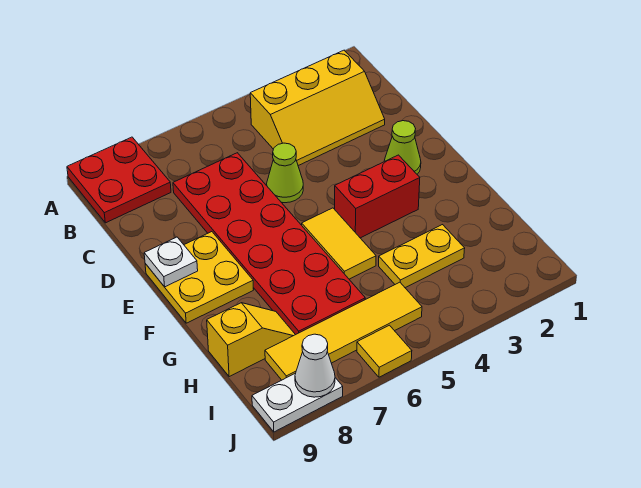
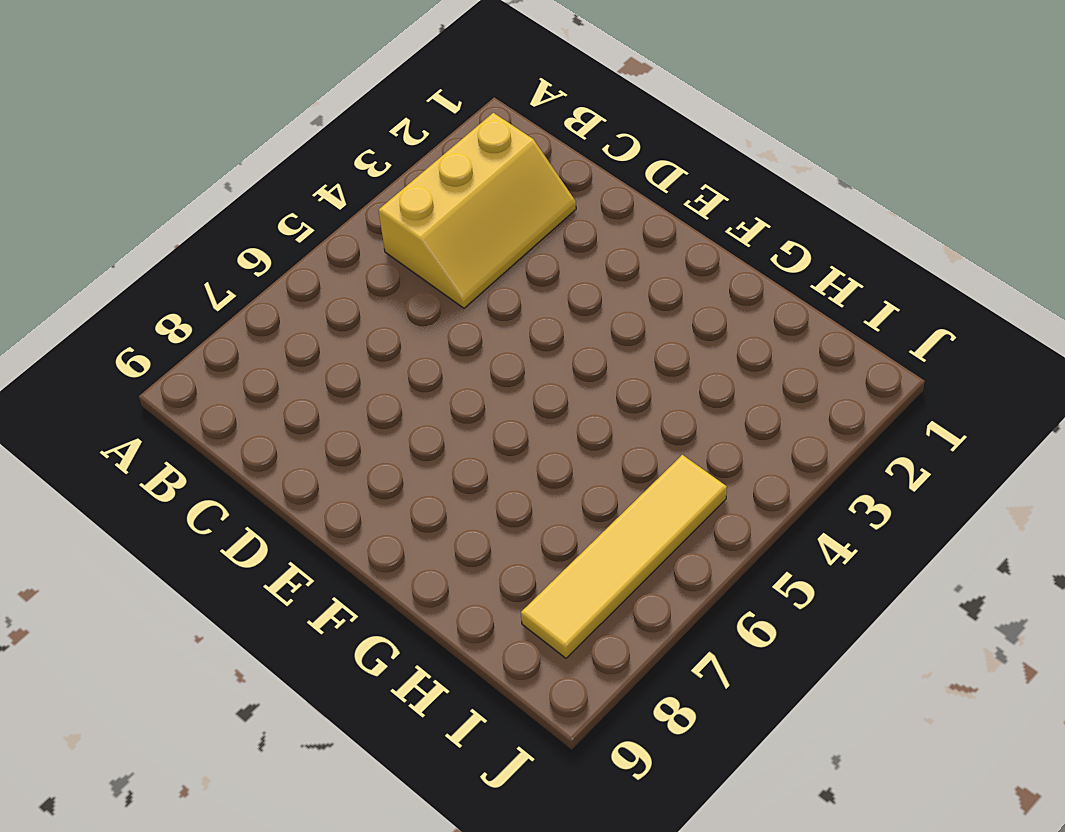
none -> red plate A8:B9 level 1
none -> red plate C6:H7 level 1
none -> lime cone D5 level 1

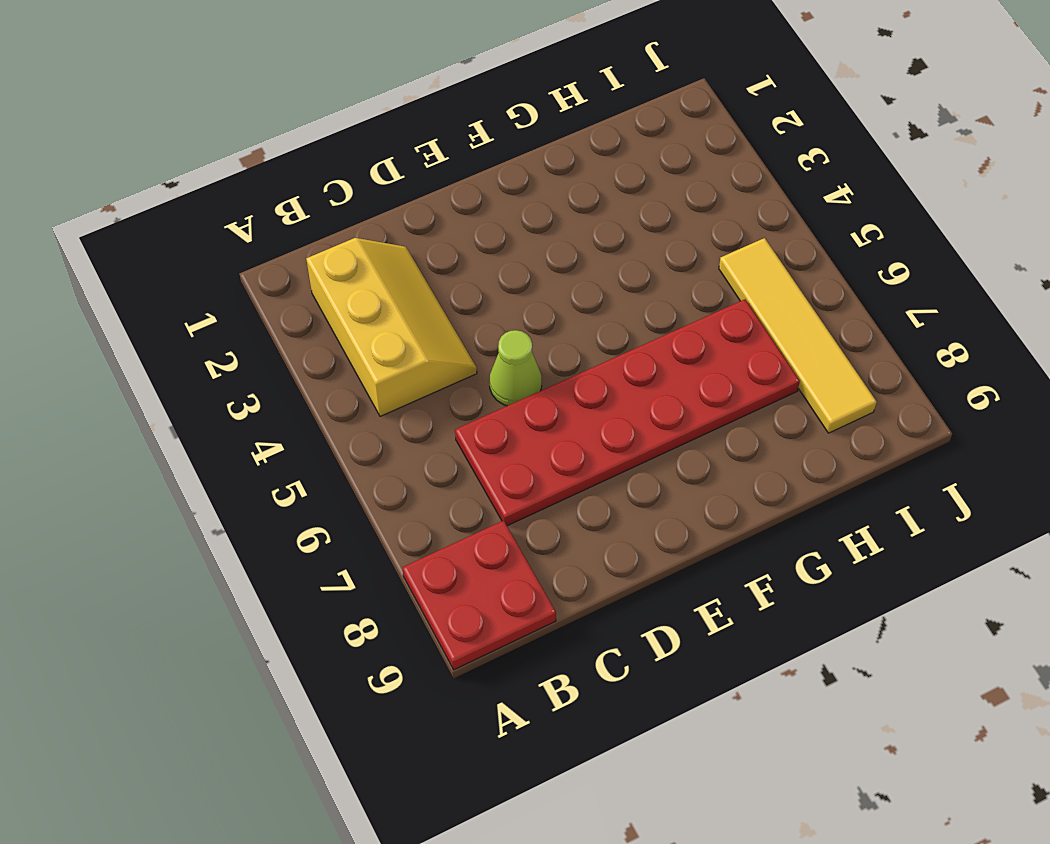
none -> lime cone E2 level 1
none -> yellow plate E8:F9 level 1
none -> red brick F3:F4 level 1

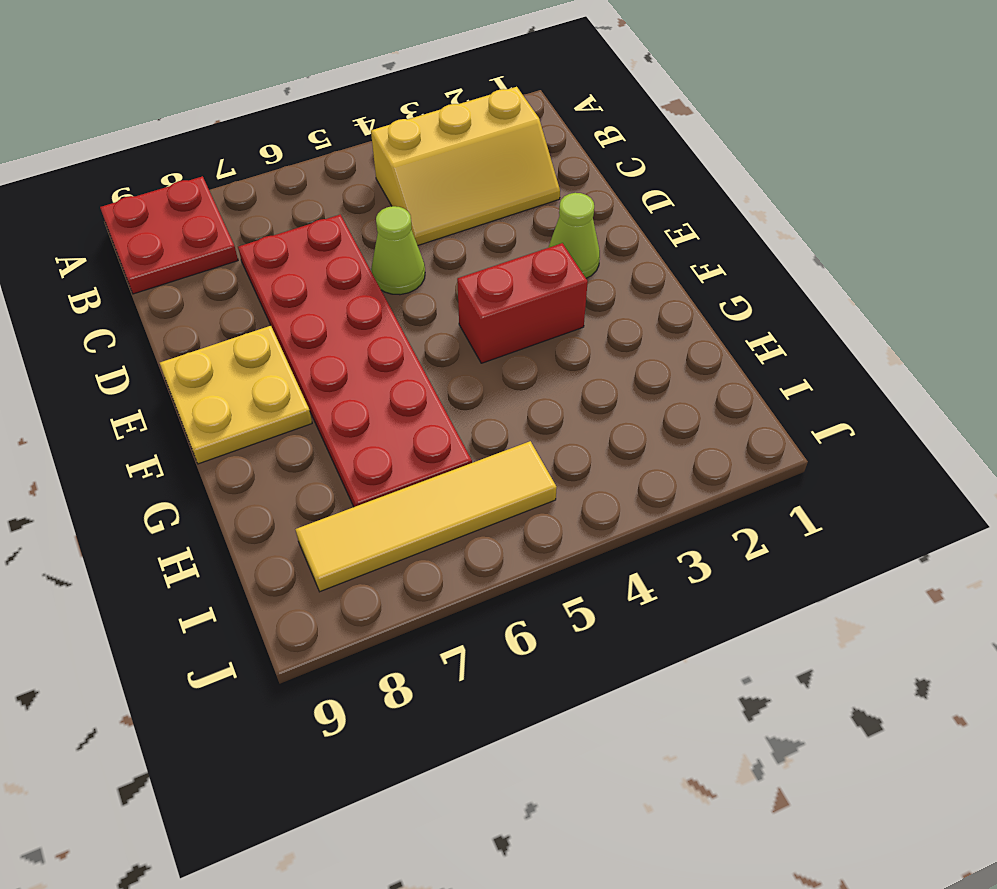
none -> yellow tile F5:G5 level 1
none -> yellow plate H3:H4 level 1
none -> yellow slope H8:H9 level 1 top 9

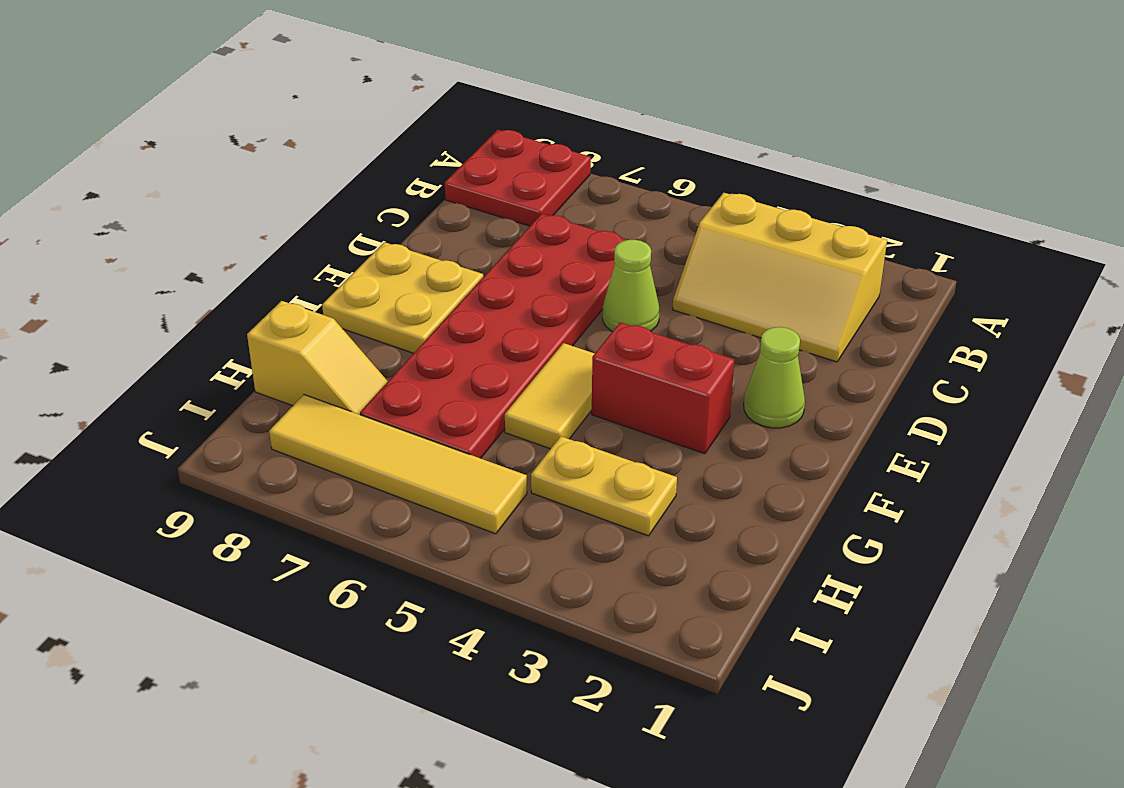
none -> yellow tile J6 level 1
none -> white plate J8:J9 level 1
none -> white plate E9 level 2

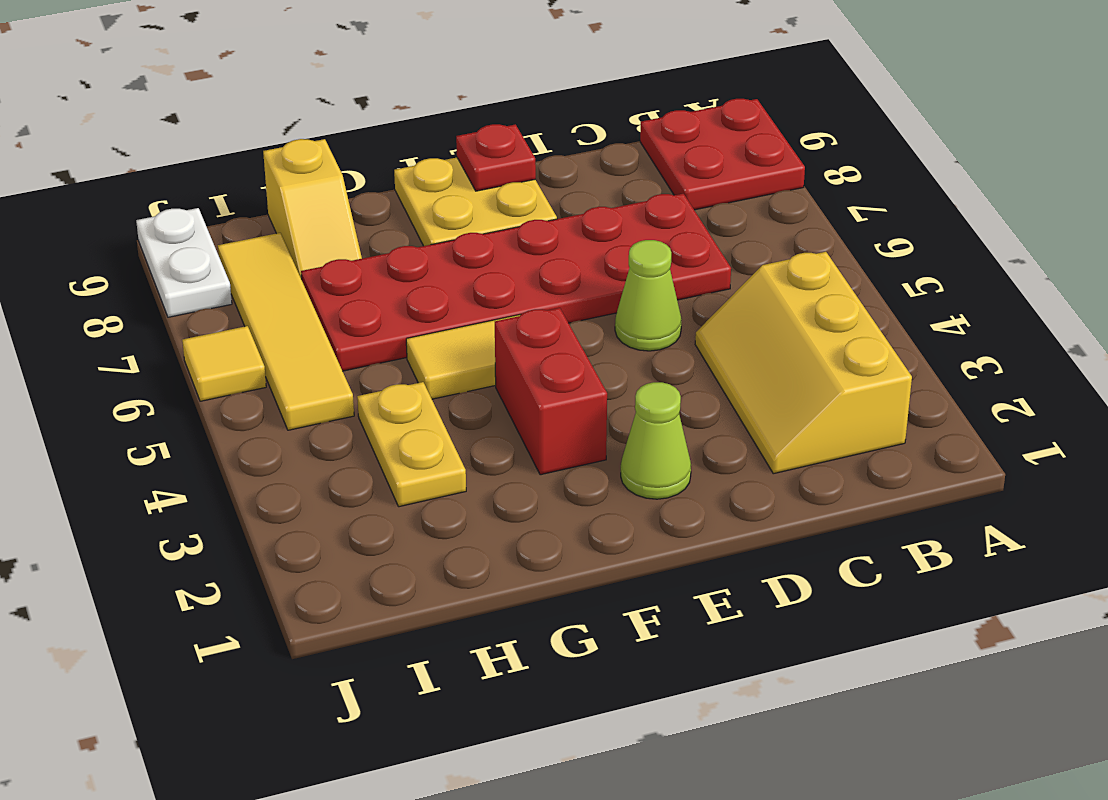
red plate E9 level 2 -> white plate E9 level 2
none -> white cone J8 level 2

